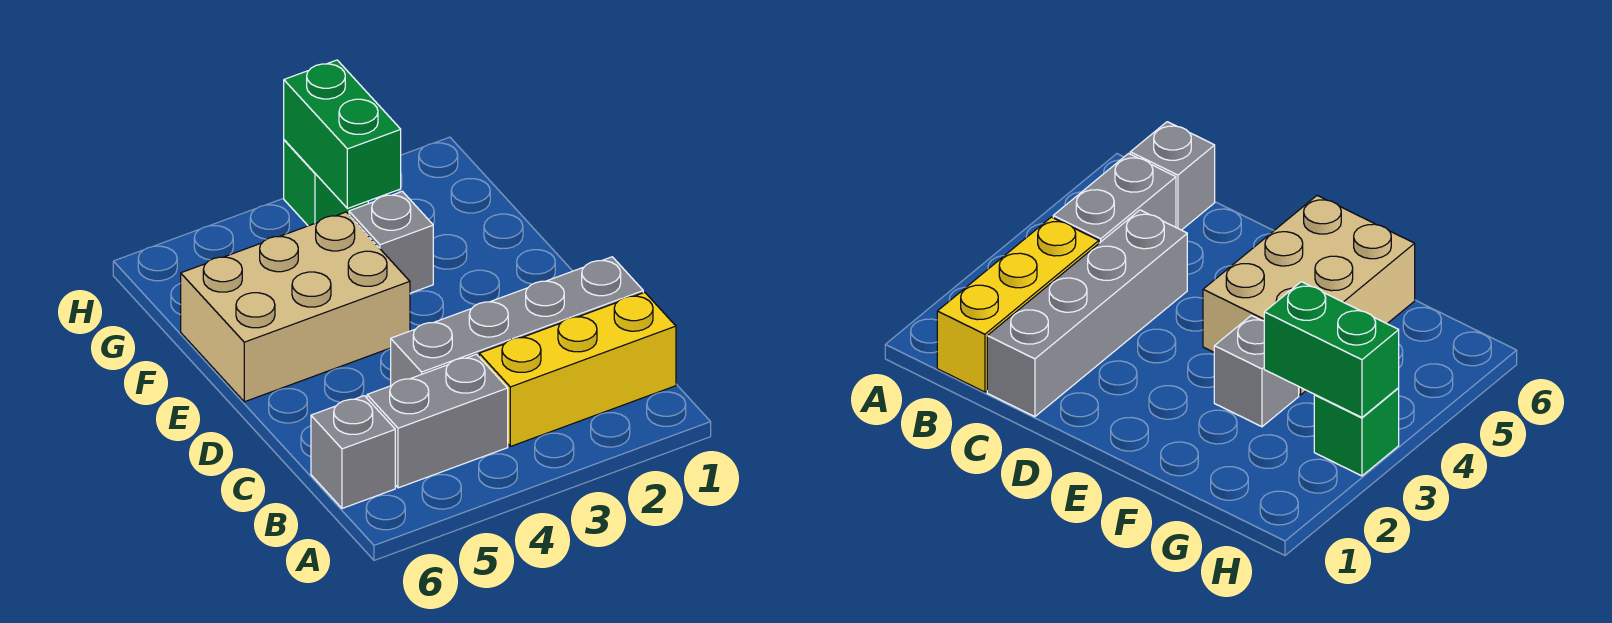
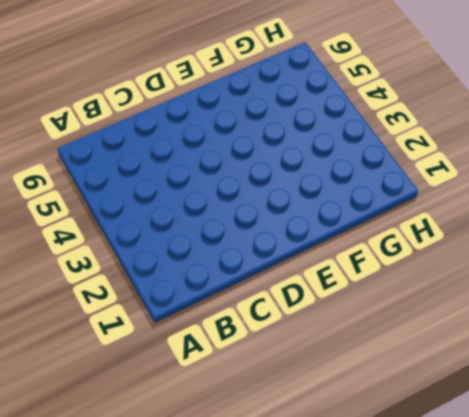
none -> yellow brick B1:B3 level 1
none -> grey brick B4:B5 level 1

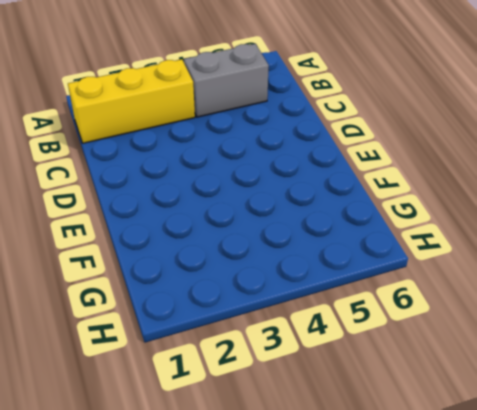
none -> grey brick B6 level 1
none -> grey brick C1:C4 level 1

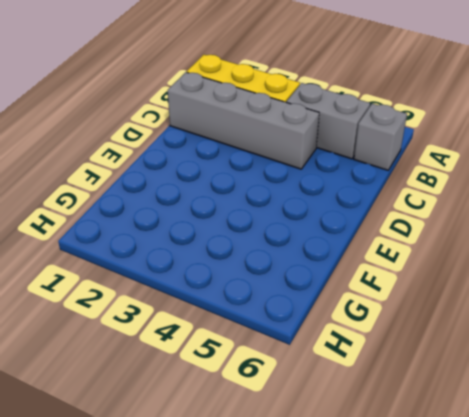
none -> tan brick E4:F6 level 1
none -> grey brick F3 level 1

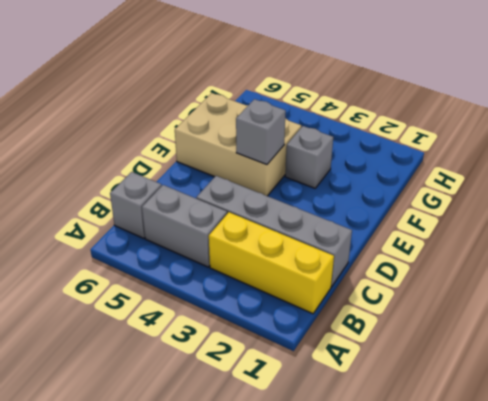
grey brick E4 level 2 -> none
none -> green brick H3 level 1
none -> green brick G3:H3 level 2

